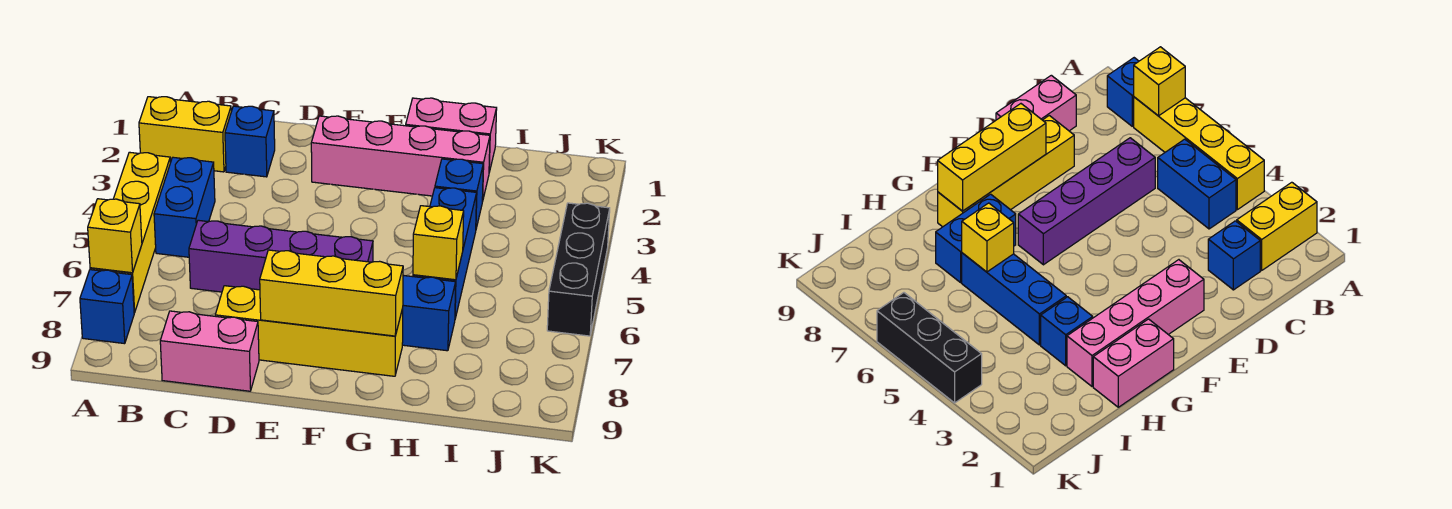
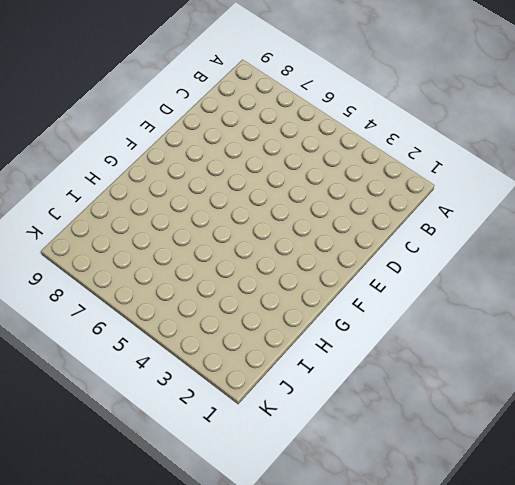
none -> yellow brick A2:B2 level 1
none -> yellow brick A4:A7 level 1
none -> blue brick A8 level 1

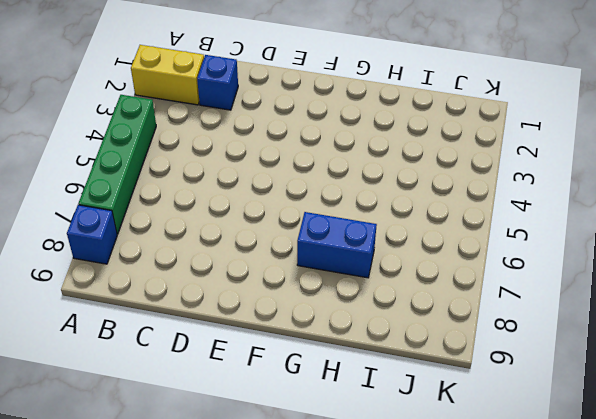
green brick A4:A7 level 1 -> yellow brick A4:A7 level 1
none -> blue brick B4:B5 level 1
none -> purple brick C6:F6 level 1
none -> pink brick C9:D9 level 1

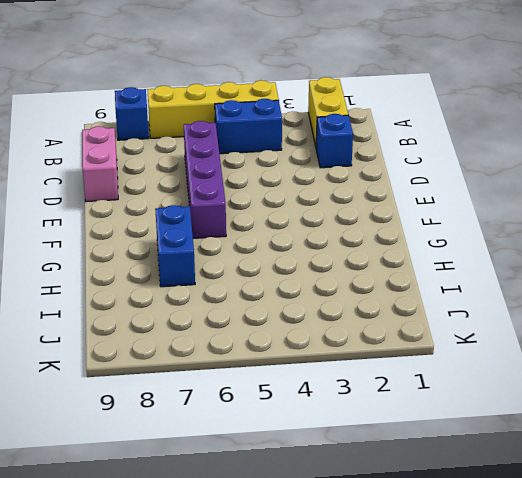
none -> yellow brick D8:G8 level 1
none -> pink brick E2:H2 level 1
none -> pink brick G1:H1 level 1

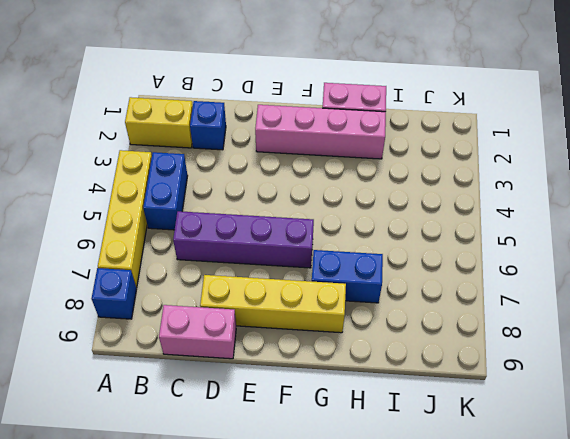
none -> blue brick H3 level 1
none -> blue brick H4:H6 level 1
none -> black brick K4:K6 level 1

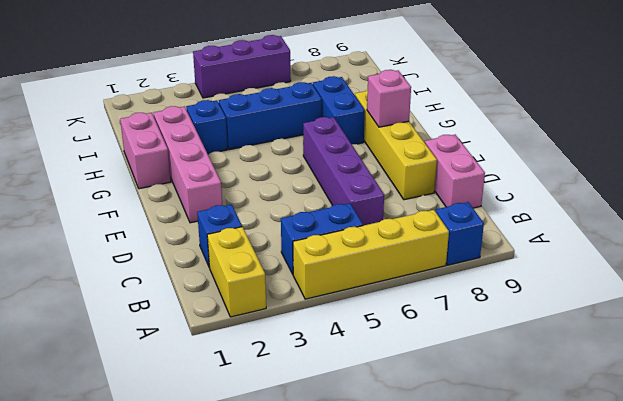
pink brick F8 level 2 -> yellow brick E8:G8 level 2
purple brick K4:K6 level 1 -> black brick K4:K6 level 1
none -> yellow brick A7 level 2
none -> yellow brick H6 level 2

